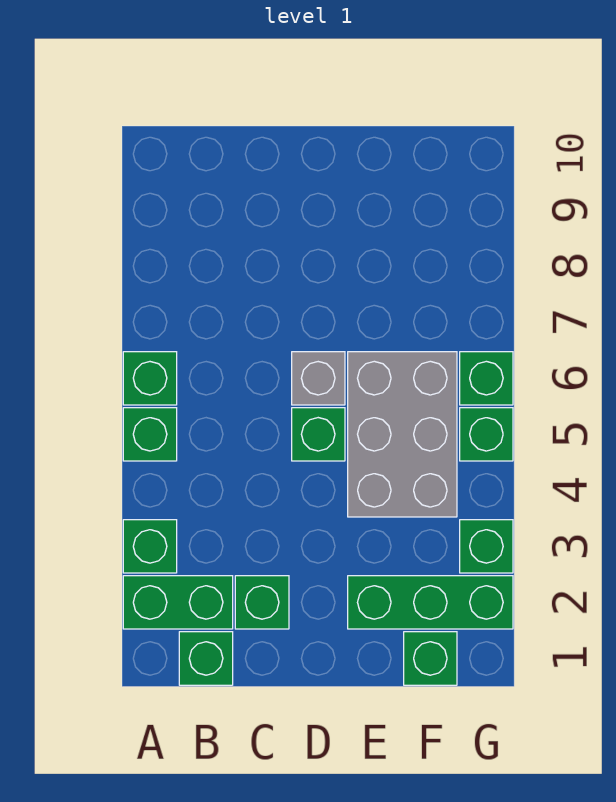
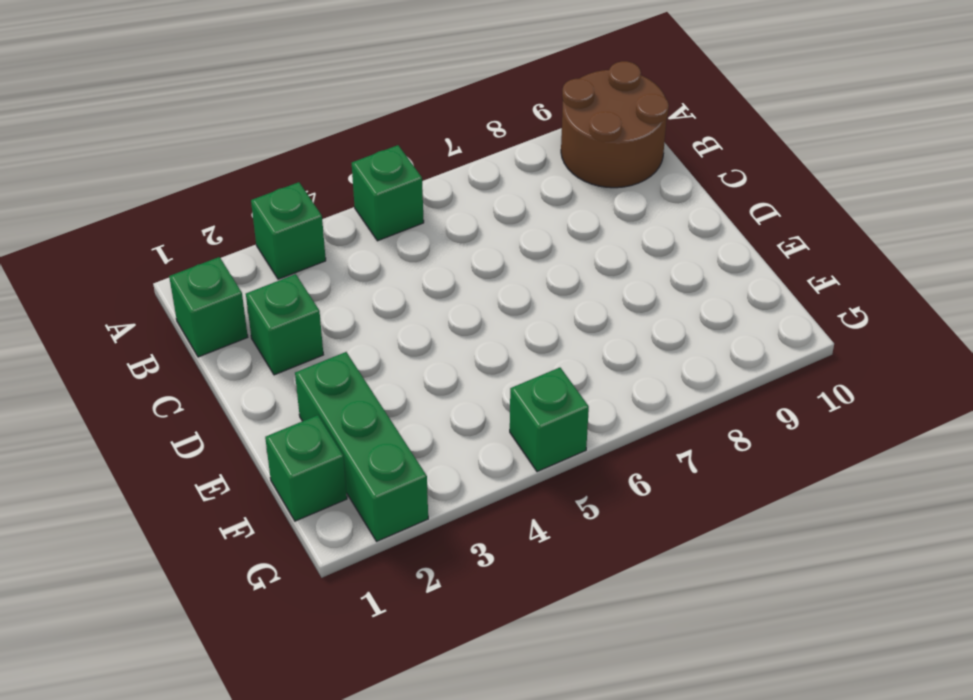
brown round brick A9:B10 level 1 -> none
none -> green brick A2:B2 level 1
none -> green brick A6 level 1
none -> green brick D5 level 1

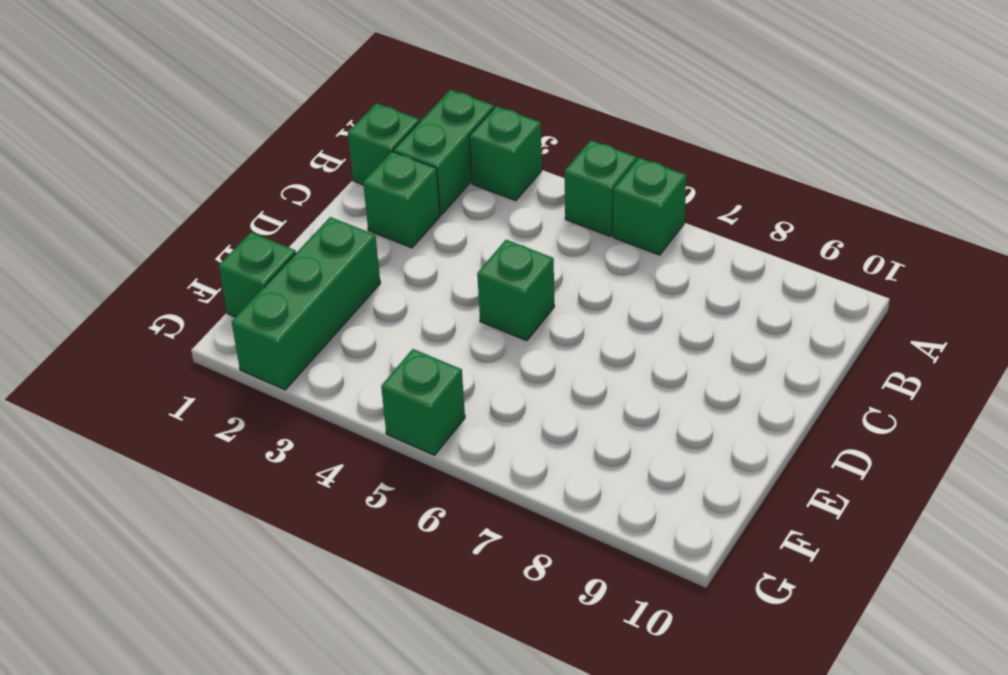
none -> grey brick D6 level 1
none -> grey brick E4:F6 level 1
none -> green brick G3 level 1

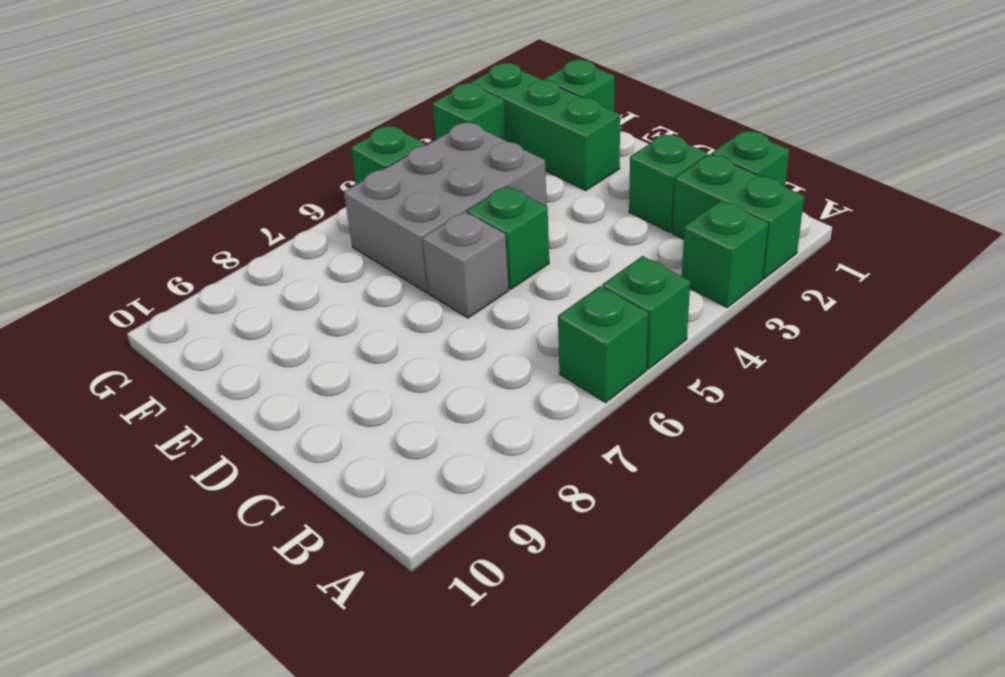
none -> green brick G6 level 1

